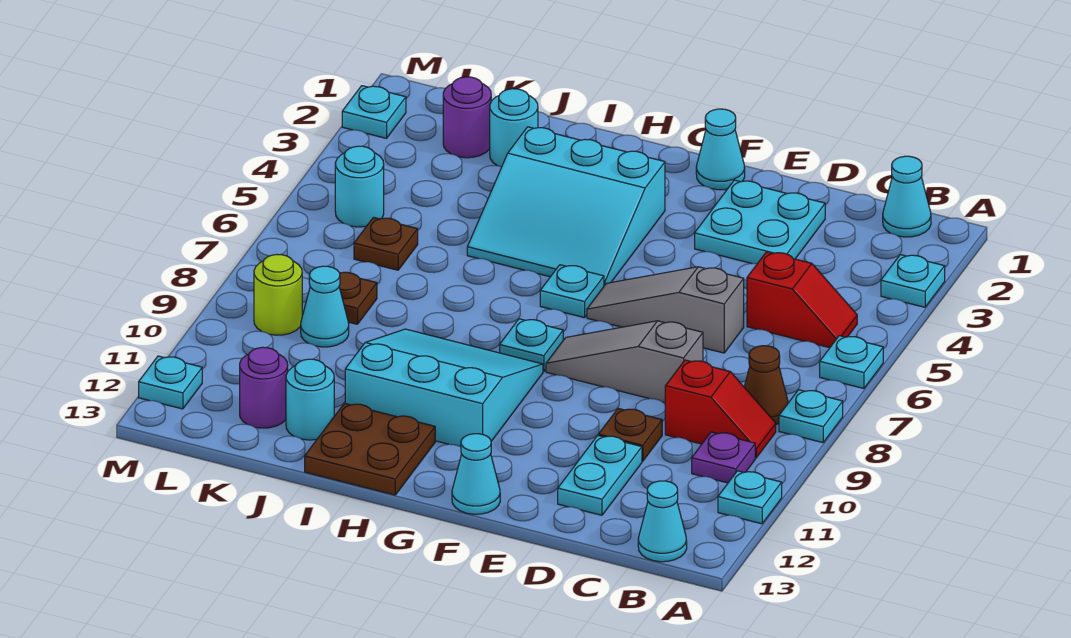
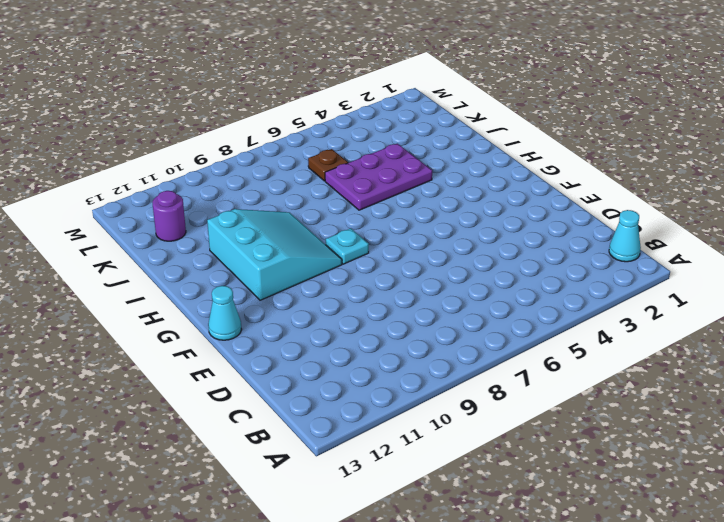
purple plate I4:J6 level 1 -> cyan slope G3:I5 level 1 top 3
none -> cyan plate A3 level 1
none -> cyan plate A6 level 1
none -> cyan plate A8 level 1
none -> cyan plate A11 level 1

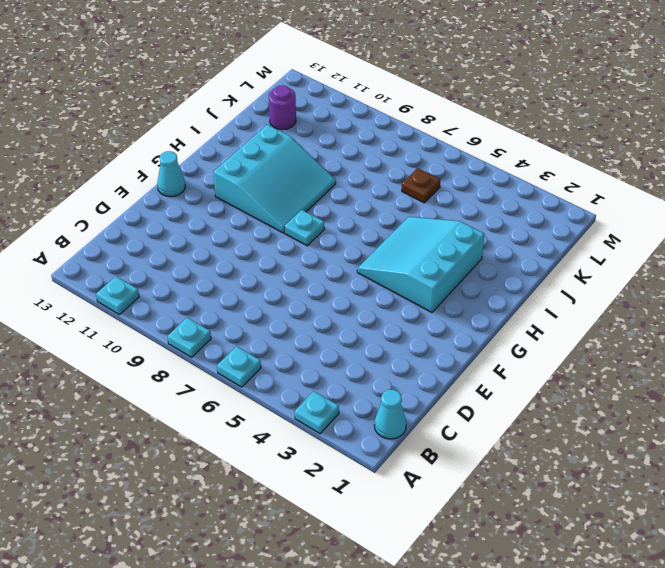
none -> red slope B5:C5 level 1 top C
none -> brown cone B8 level 1
none -> red slope B9:C9 level 1 top C
none -> purple plate B10 level 1

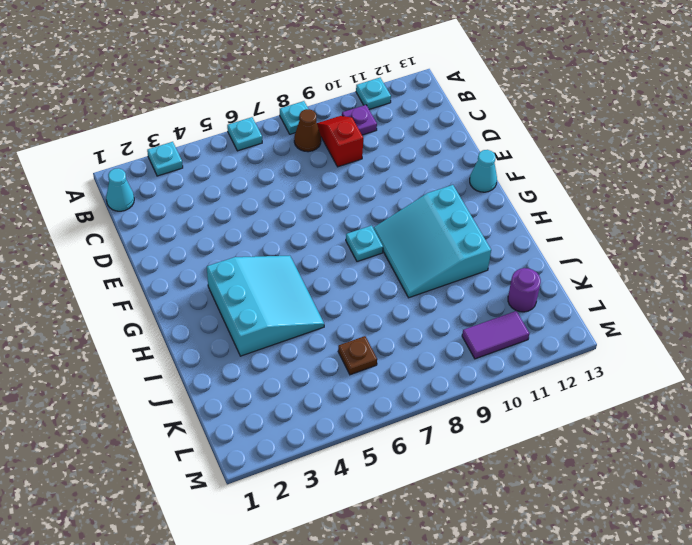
purple tile L10:L11 level 1 -> none
none -> red slope B5:C5 level 1 top C
none -> cyan cone B13 level 1
none -> cyan plate D2:E3 level 1
none -> grey slope D6:F6 level 1 top D

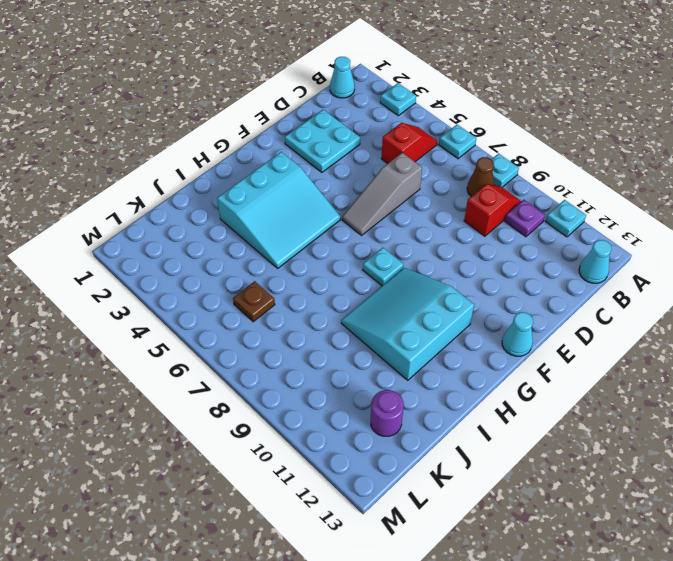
none -> grey slope D8:F8 level 1 top D
none -> brown plate D10 level 1
none -> cyan plate D11:D12 level 1
none -> cyan cone F1 level 1

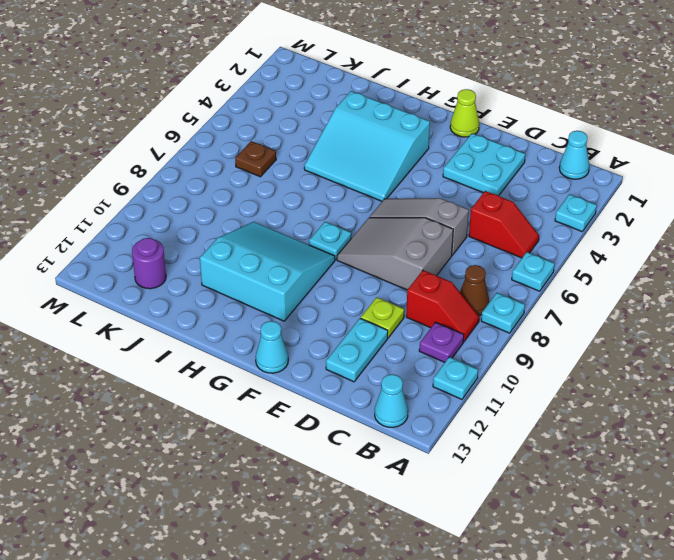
grey slope D7:F8 level 1 top D -> grey slope D8:F8 level 1 top D
lime plate D10 level 1 -> brown plate D10 level 1
lime cone F1 level 1 -> cyan cone F1 level 1
none -> cyan plate G6 level 1
none -> brown plate H12:I13 level 1
none -> cyan round brick J2 level 1
none -> cyan round brick J12 level 1

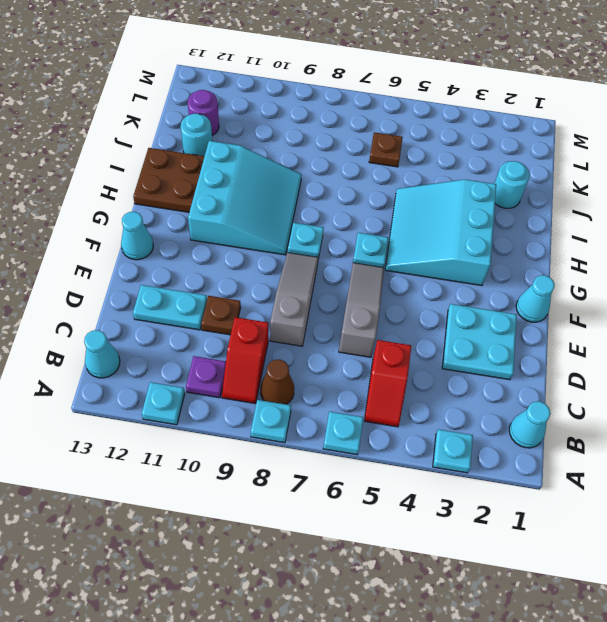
none -> purple round brick K2 level 1
none -> brown plate K8 level 1
none -> cyan cone K9 level 1
none -> cyan round brick L5 level 1

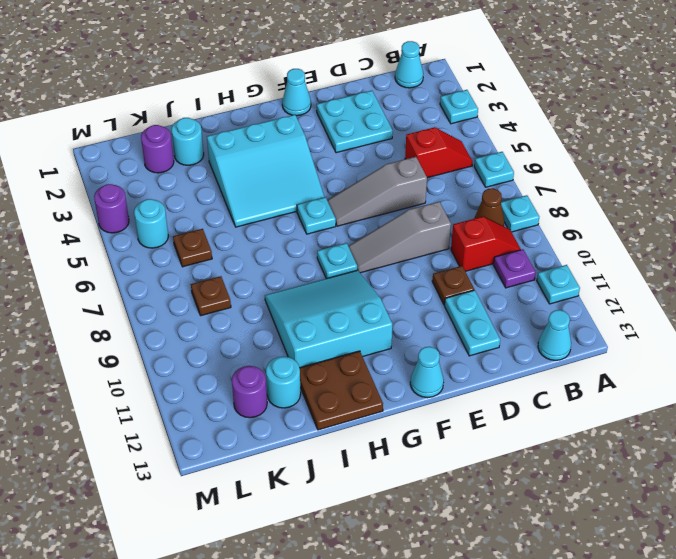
purple round brick M4 level 1 -> none
none -> cyan cone K9 level 1
none -> lime round brick L9 level 1
none -> cyan plate M2 level 1
none -> cyan plate M12 level 1

